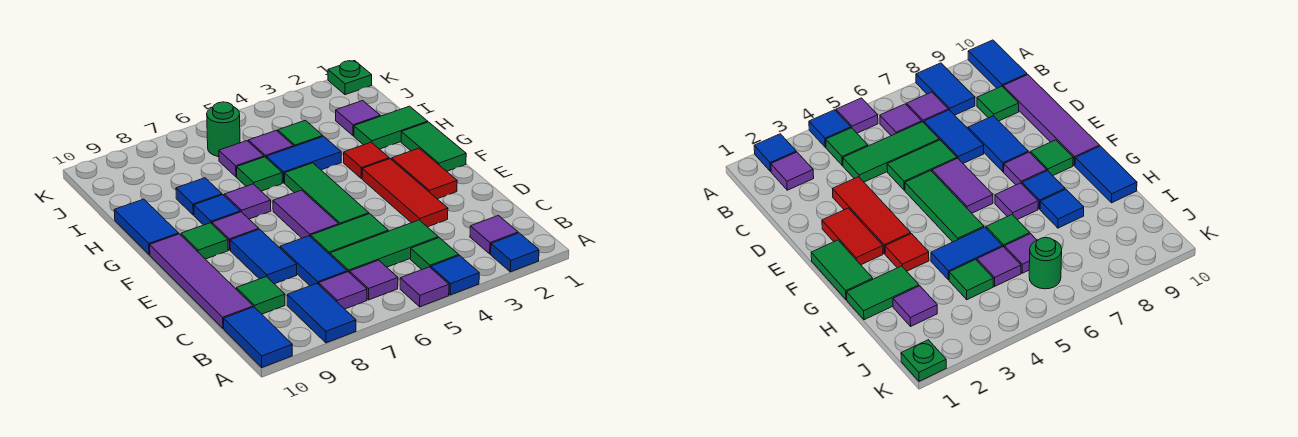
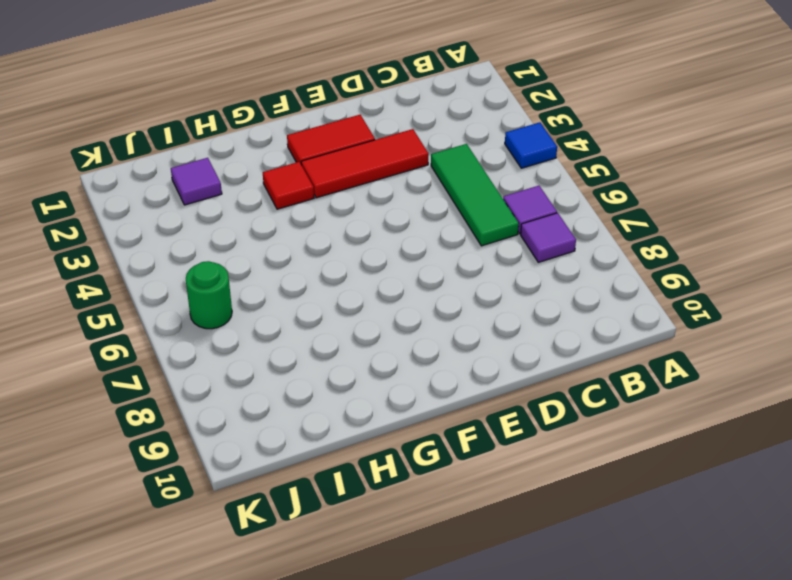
none -> blue tile A2 level 1
none -> purple tile A5 level 1
none -> blue tile A8:B8 level 1
none -> blue tile A10:B10 level 1

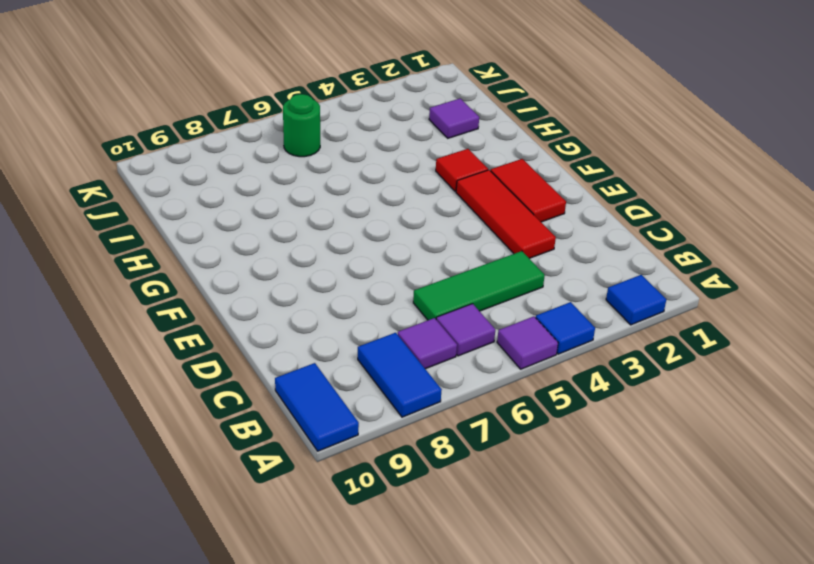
none -> purple tile B2 level 1
none -> green tile B4 level 1
none -> blue tile C7:D7 level 1
none -> green tile C9 level 1

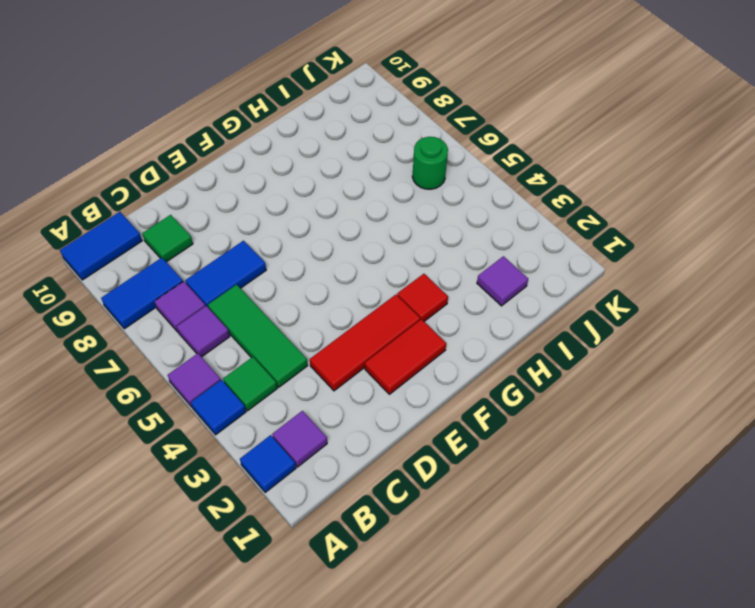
none -> purple tile C10:F10 level 1
none -> green tile D5:D6 level 1
none -> blue tile D8:E8 level 1
none -> green tile E5:G5 level 1

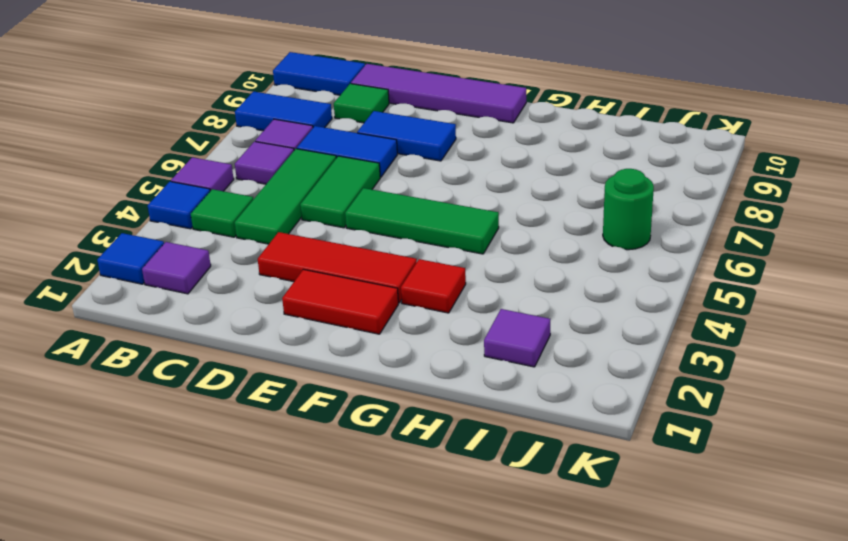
none -> purple tile E6:F6 level 1
none -> green tile F1:G1 level 1
none -> purple tile F8 level 1
none -> green tile F9 level 1

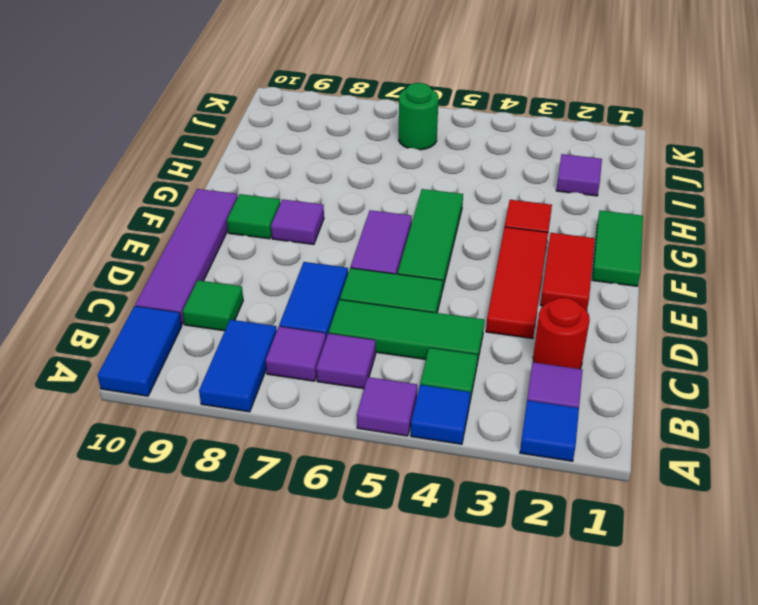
red round brick C2 level 1 -> none
none -> blue tile D8:E8 level 1
none -> purple tile G7 level 1
none -> blue tile G8 level 1
none -> blue tile G10:H10 level 1

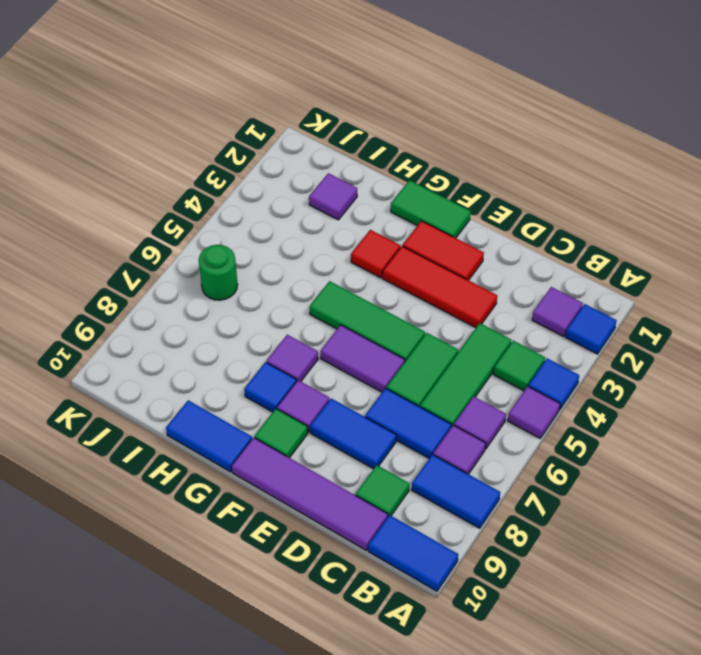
none -> green tile H1:H2 level 1
none -> blue tile H4:H5 level 1
none -> green tile H6 level 1
none -> blue tile H8 level 1

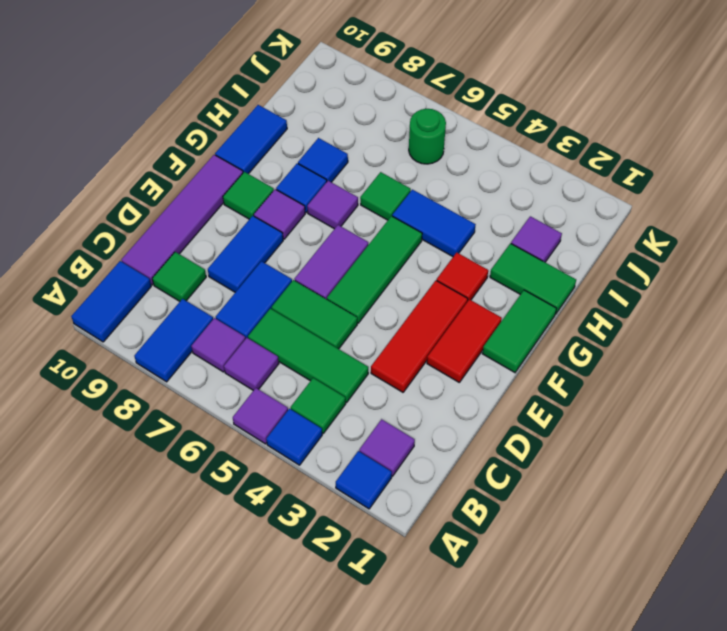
none -> green tile I4 level 1
none -> purple tile I5 level 1
none -> purple tile I6 level 1
none -> green plate K1 level 1

